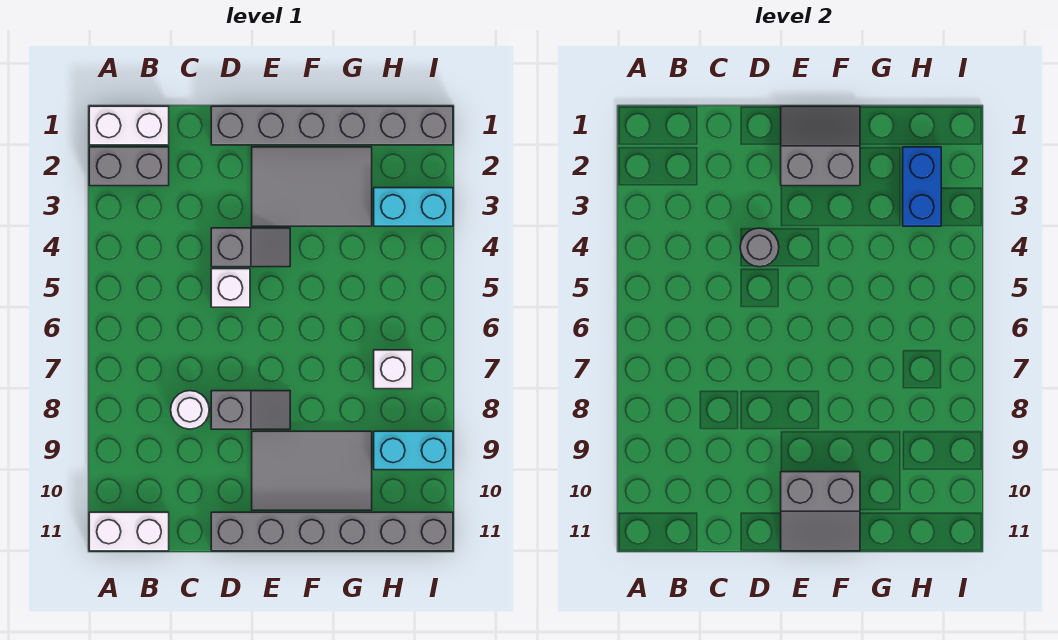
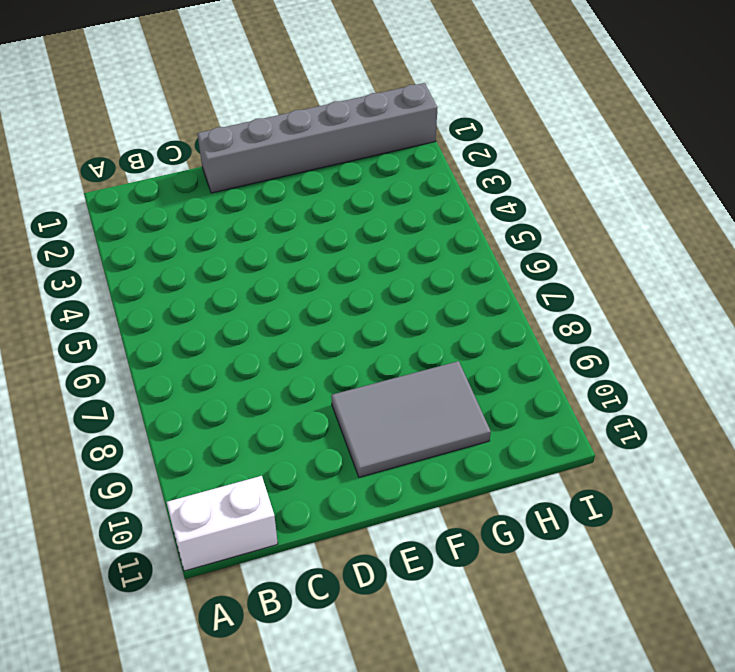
none -> white brick A1:B1 level 1
none -> grey brick A2:B2 level 1
none -> white round brick C8 level 1

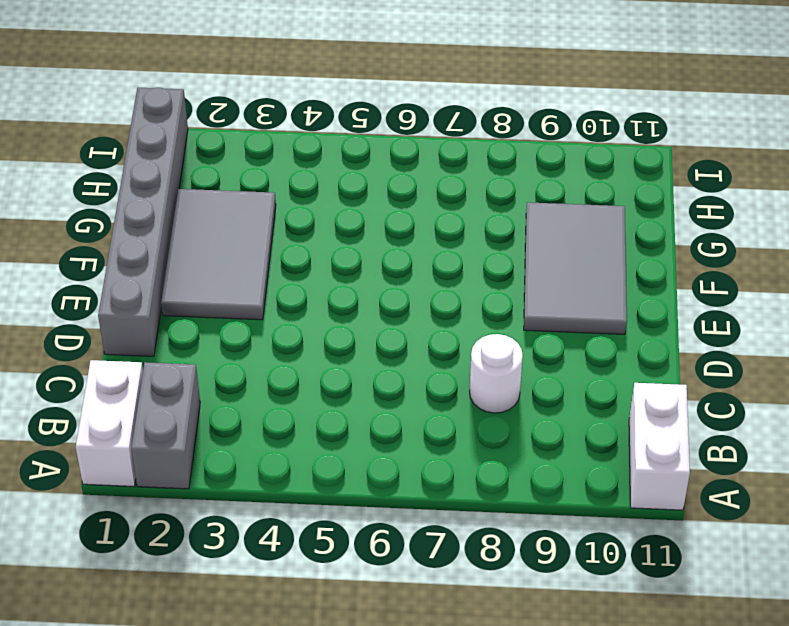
none -> grey slope D4:E4 level 1 top D
none -> white brick D5 level 1
none -> grey slope D8:E8 level 1 top D

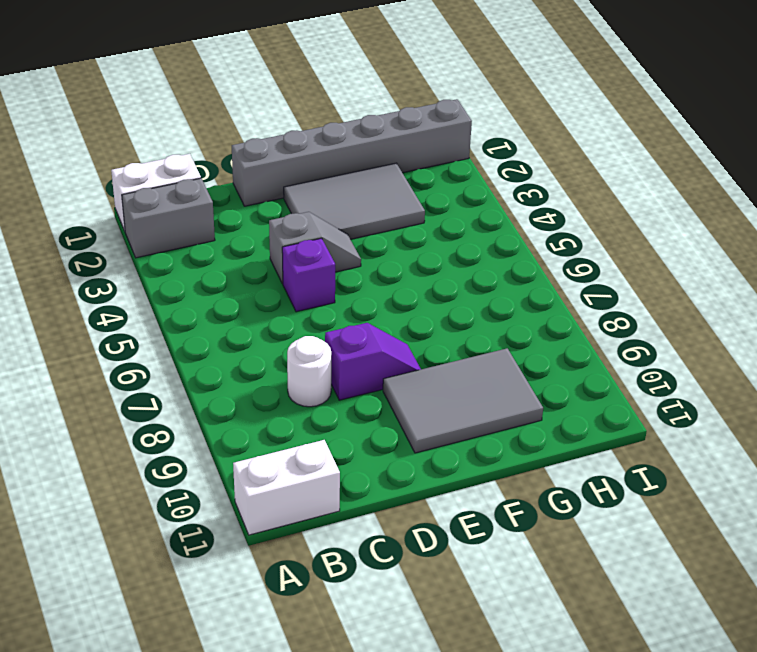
purple brick D5 level 1 -> white brick D5 level 1
purple slope D8:E8 level 1 top D -> grey slope D8:E8 level 1 top D
none -> grey brick D11:I11 level 1
none -> cyan brick H3:I3 level 1
none -> white brick H7 level 1

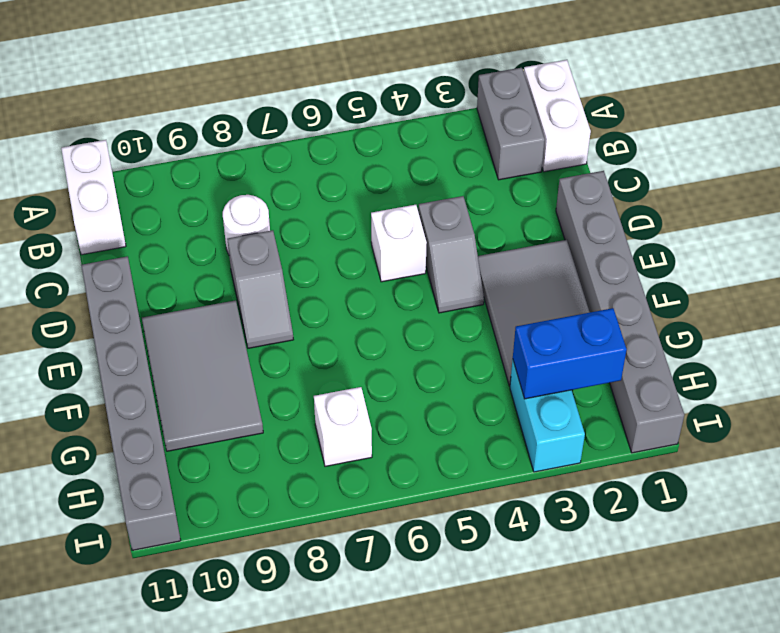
none -> cyan brick H9:I9 level 1
none -> grey round brick D4 level 2
none -> grey slope E1:F2 level 2 top 2

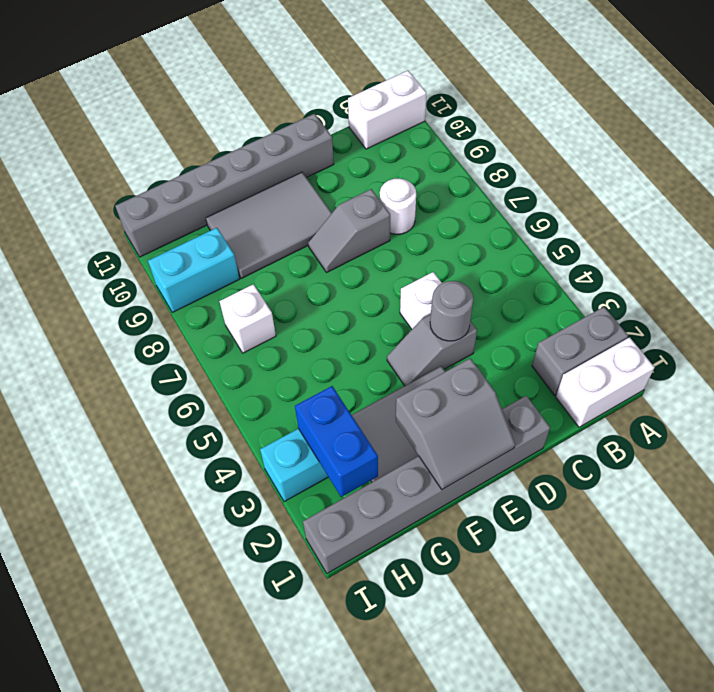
none -> grey slope E10:F11 level 2 top 10

